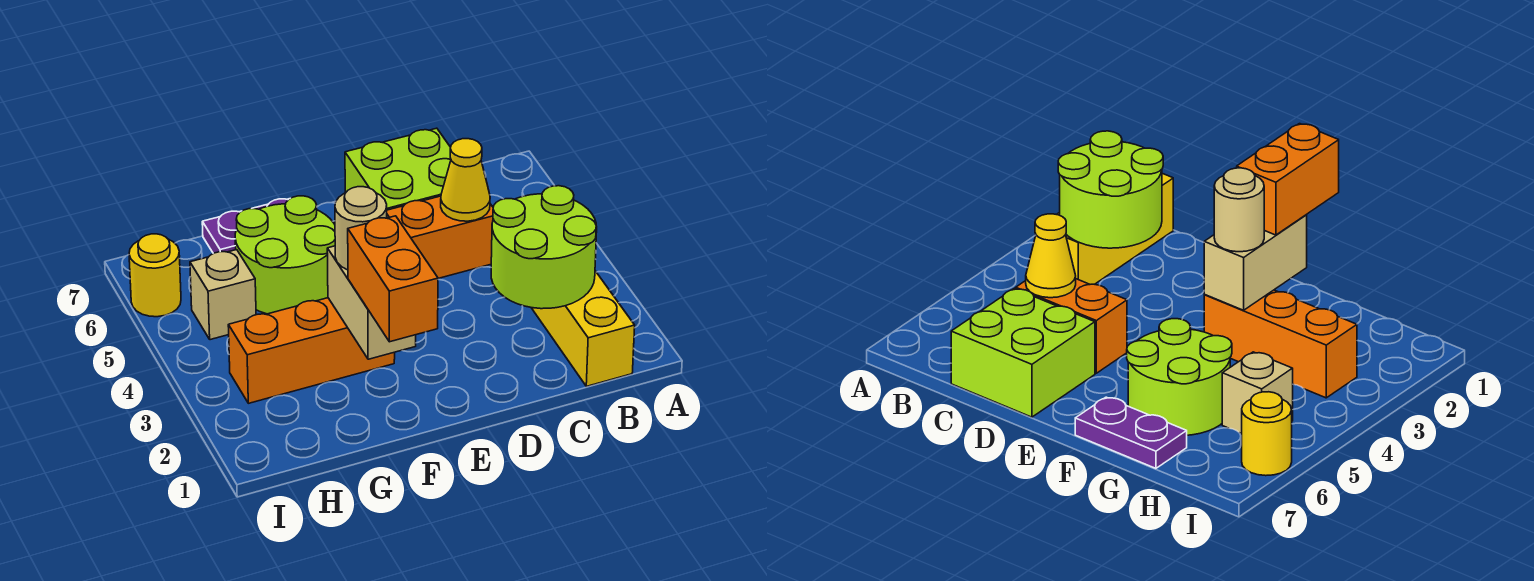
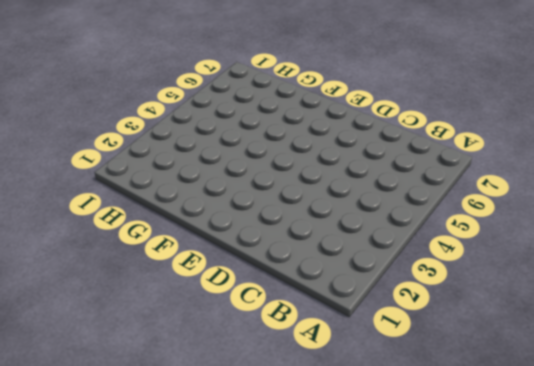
none -> yellow brick B1:B3 level 1
none -> orange brick C5:D5 level 1
none -> lime brick C6:D7 level 1

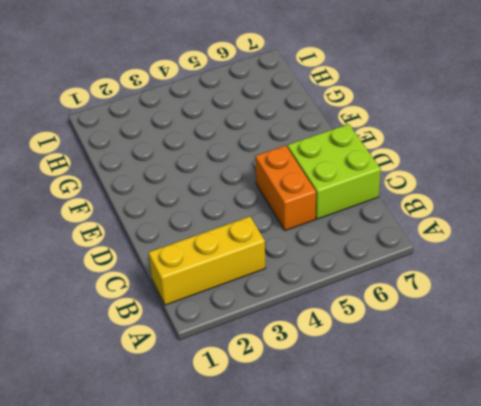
none -> orange brick F3:H3 level 1
none -> lime round brick F5:G6 level 1
none -> purple plate F7:G7 level 1

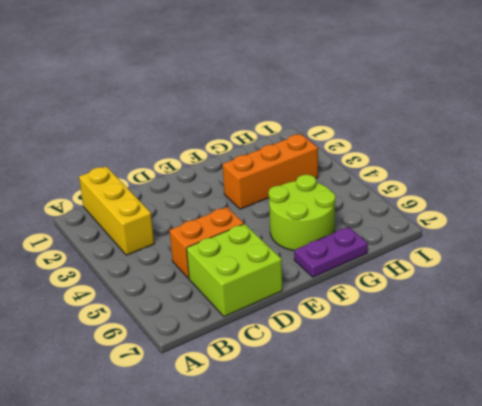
none -> tan brick H5 level 1
none -> yellow round brick I6 level 1
none -> lime round brick B2:C3 level 2

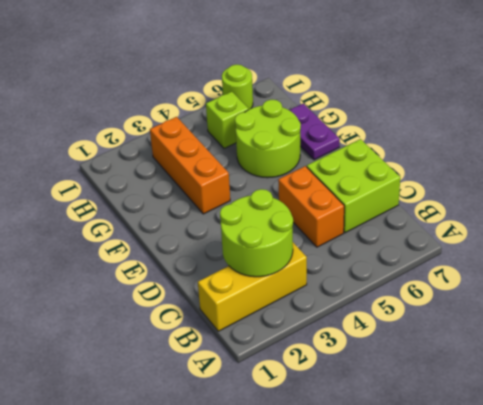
lime brick H5 level 1 -> tan brick H5 level 1
lime round brick I6 level 1 -> yellow round brick I6 level 1
none -> yellow cone C5 level 2
none -> tan brick F2:F3 level 2
none -> orange brick F1:F2 level 3

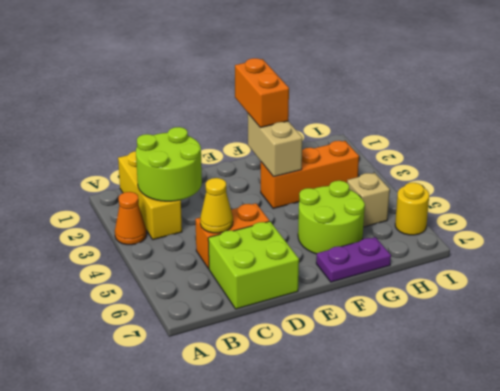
orange cone A3 level 1 -> none
none -> tan round brick F3 level 3

